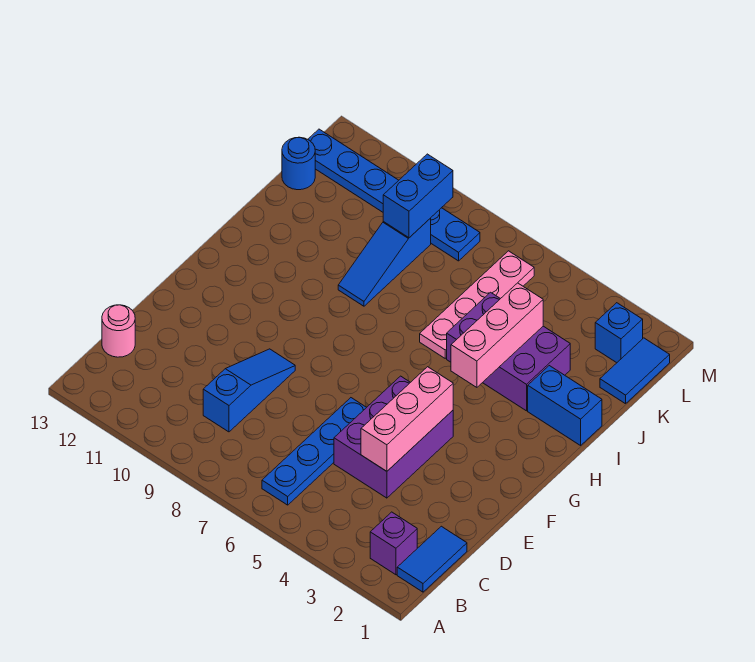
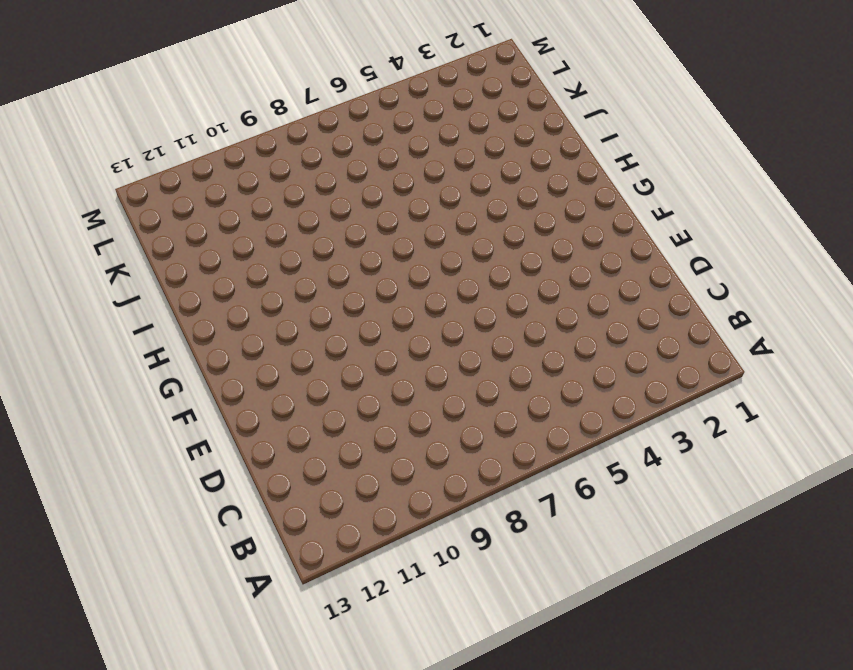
none -> blue tile B1:C1 level 1
none -> purple brick B2 level 1
none -> blue plate B6:E6 level 1

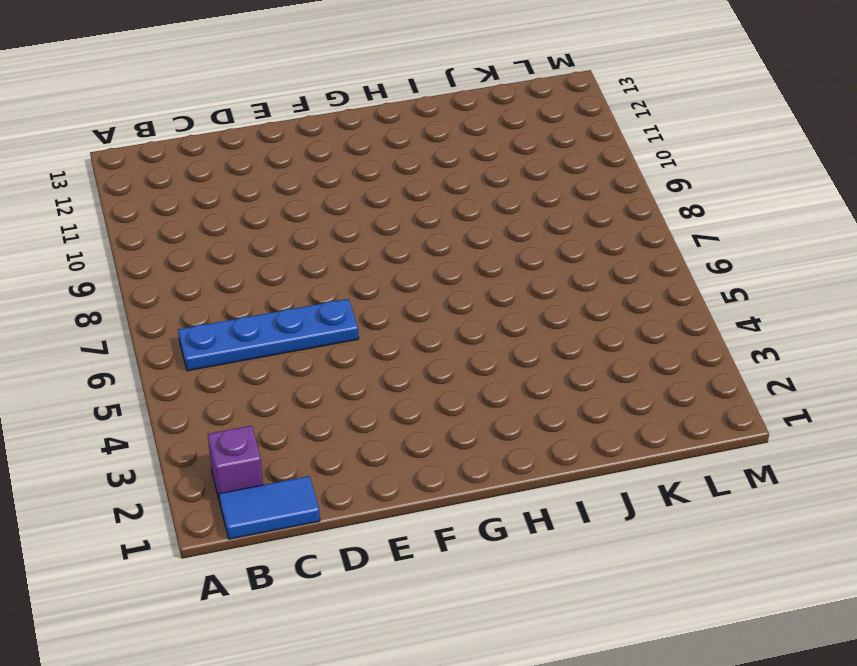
none -> blue slope C9:E9 level 1 top C
none -> pink round brick C13 level 1
none -> purple brick D4:F5 level 1

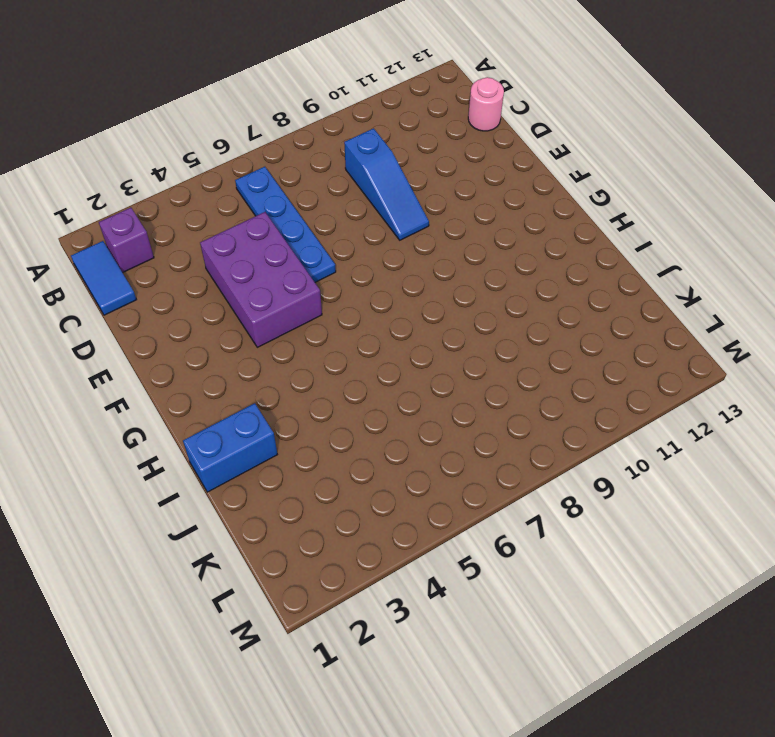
none -> purple brick I3:J5 level 1
none -> pink plate I6:L6 level 1
none -> blue slope I9:K9 level 1 top K

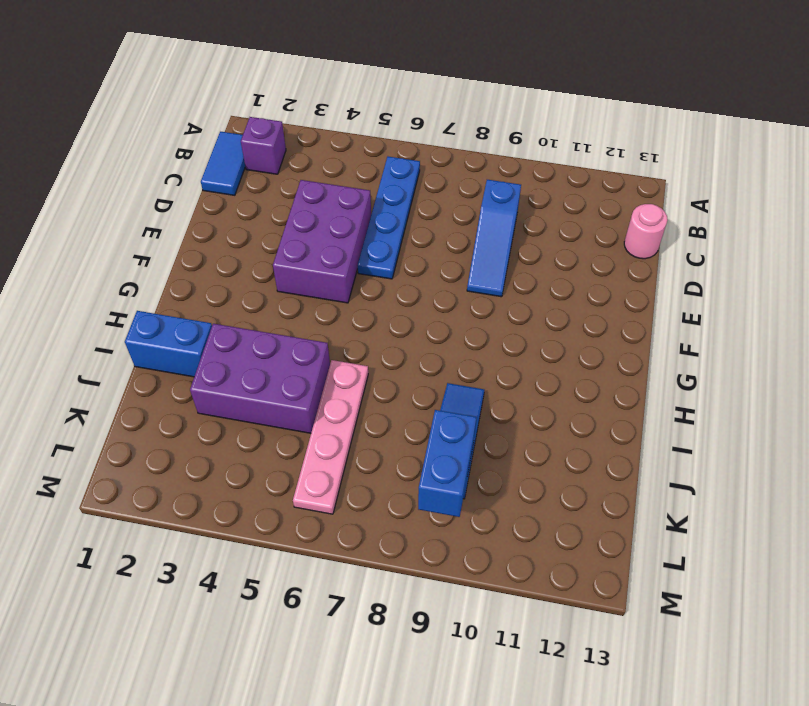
none -> blue tile K1:L1 level 1
none -> blue round brick K13 level 1
none -> blue brick L2 level 1

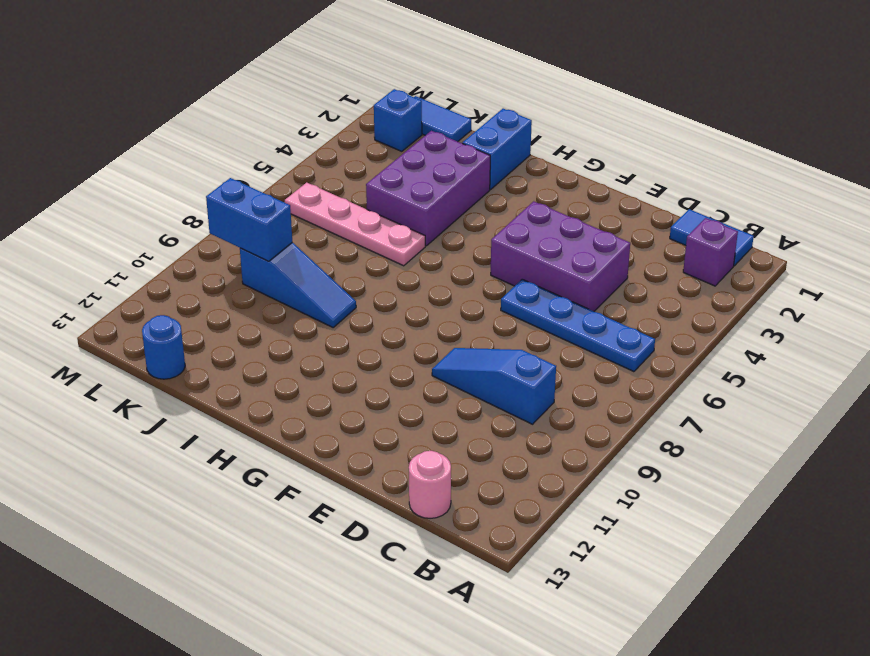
none -> blue plate L8:L13 level 1
none -> pink brick D4:F4 level 2
none -> pink brick H4:J4 level 2

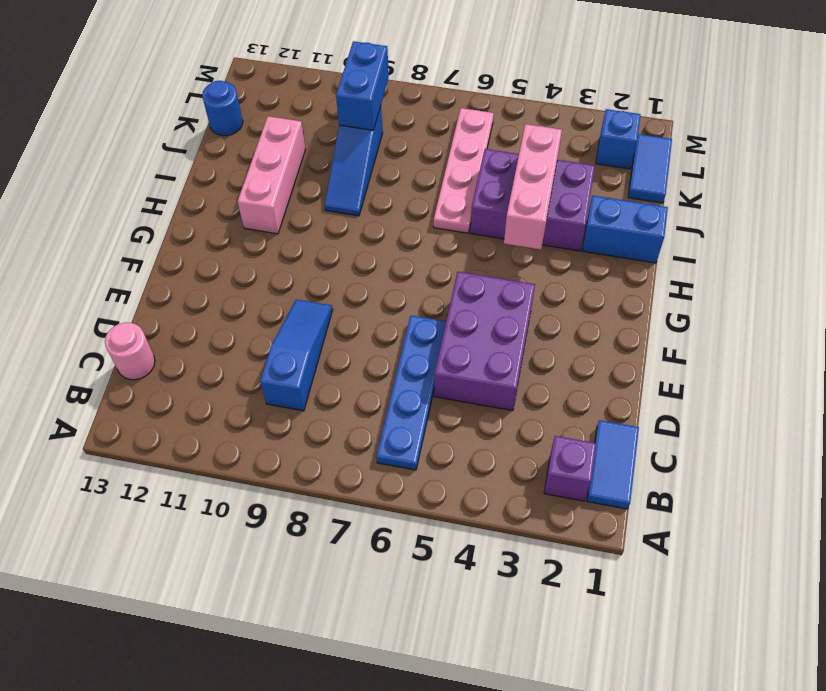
pink brick H11:J11 level 1 -> pink brick D4:F4 level 2
none -> blue plate L8:L13 level 1

